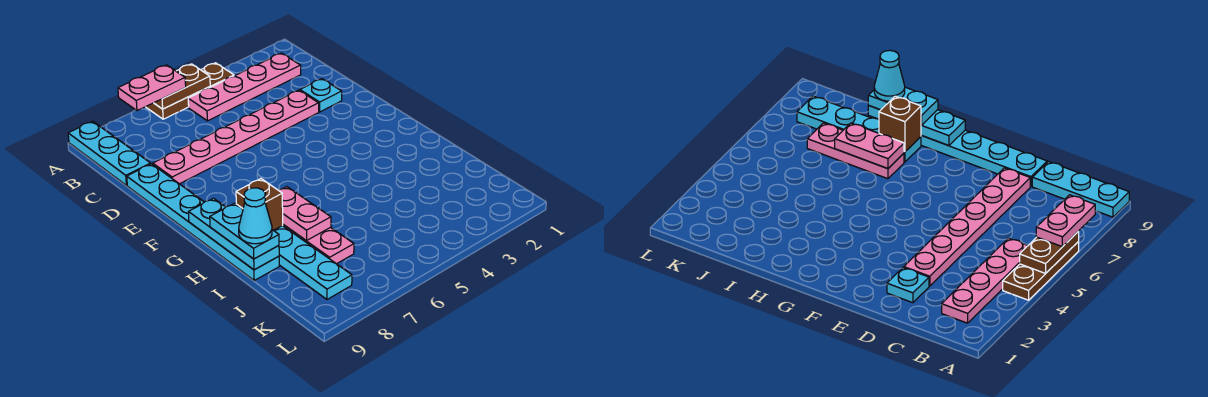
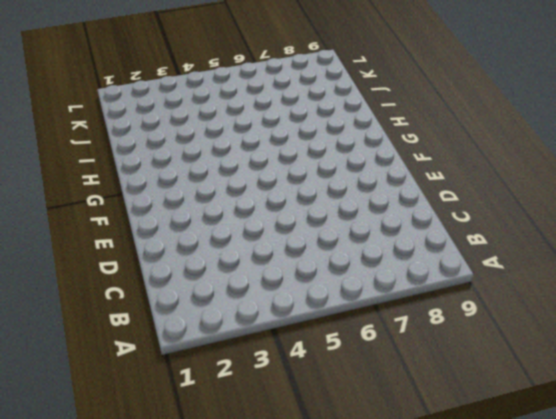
none -> brown plate A4:A6 level 1
none -> cyan plate A9:C9 level 1
none -> pink plate B2:B5 level 1

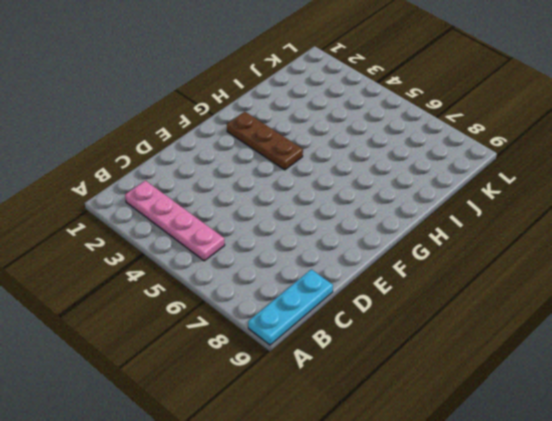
brown plate G2:G4 level 1 -> brown plate A4:A6 level 1
none -> cyan plate D2 level 1
none -> pink plate D3:D8 level 1
none -> cyan plate D9:I9 level 1

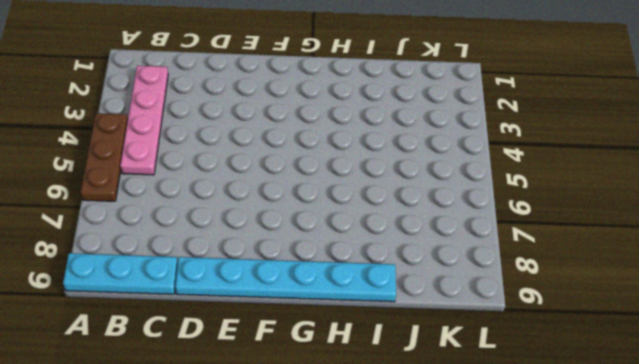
none -> cyan plate D2 level 1
none -> pink plate D3:D8 level 1
none -> pink plate H7:J7 level 1

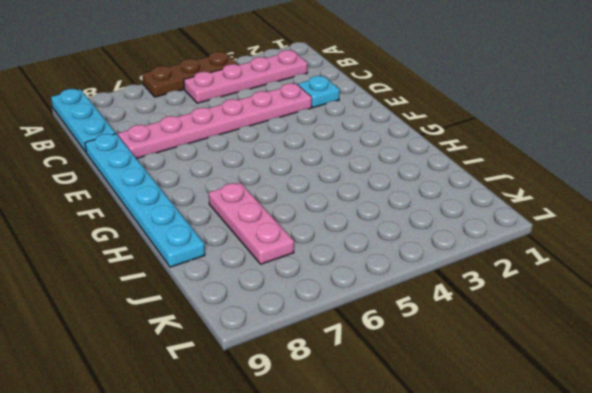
none -> cyan plate H8:K8 level 1
none -> brown plate A5:A6 level 2
none -> cyan plate G9:I9 level 2

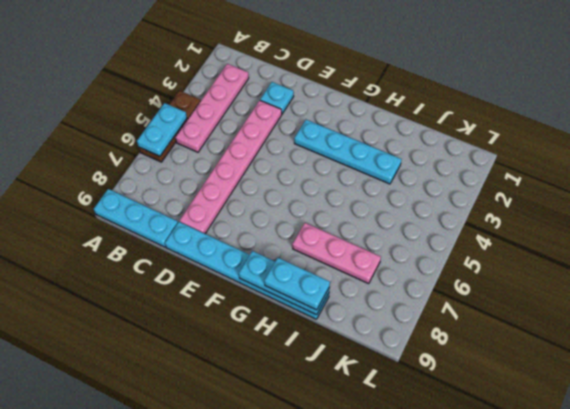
cyan plate A5:A6 level 2 -> brown plate A5:A6 level 2
cyan plate F3:I3 level 1 -> cyan plate H8:K8 level 1
none -> pink plate H7:I7 level 2
none -> brown brick H8 level 2
none -> pink plate A6:A7 level 3

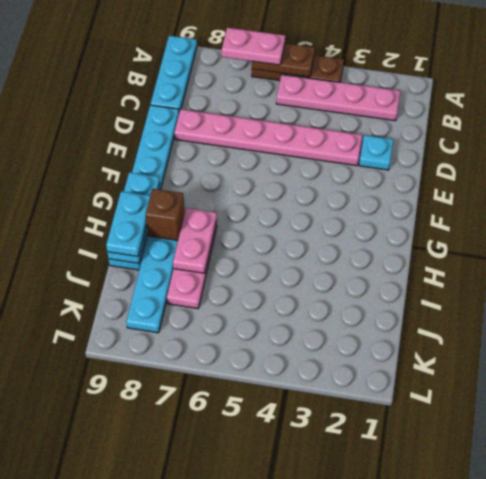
none -> cyan cone I9 level 4

